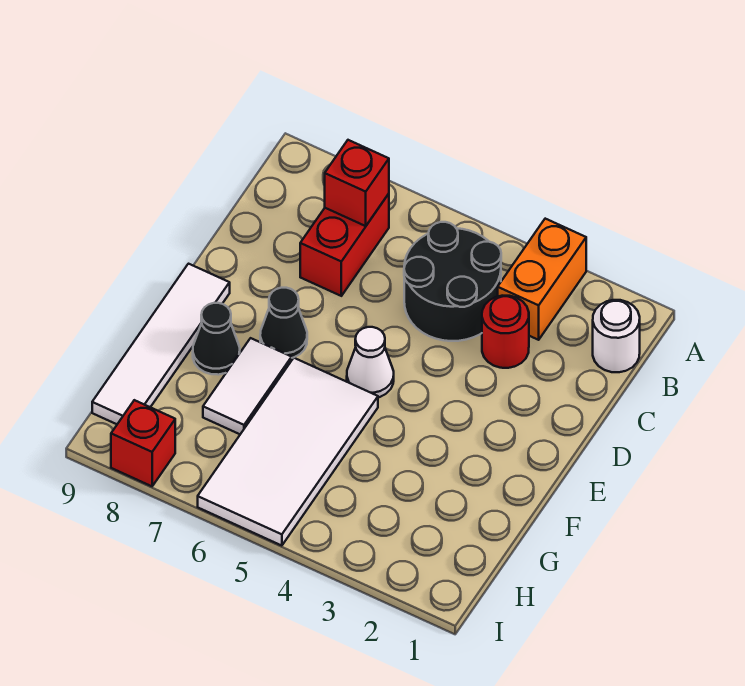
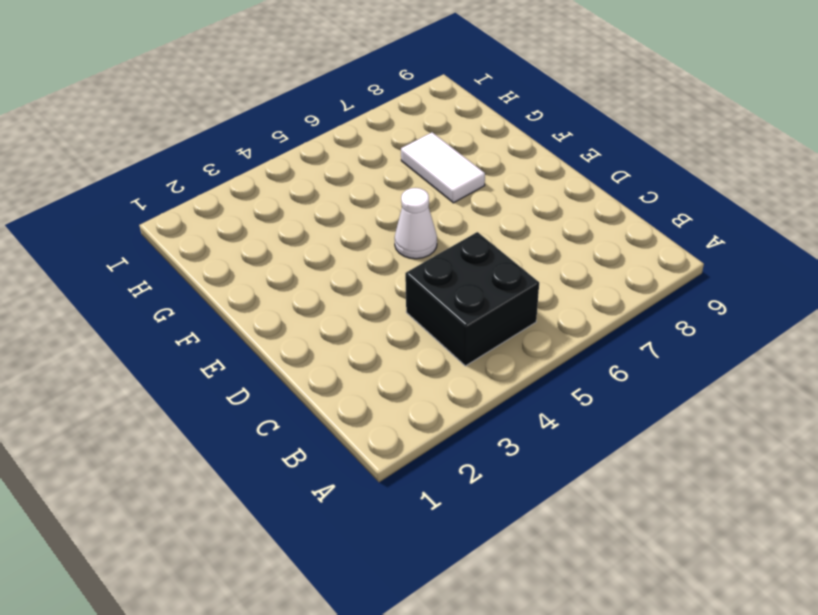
black brick B4:C5 level 1 -> black round brick B4:C5 level 1
none -> orange brick A3:B3 level 1
none -> white round brick B1 level 1
none -> red brick B7:C7 level 1

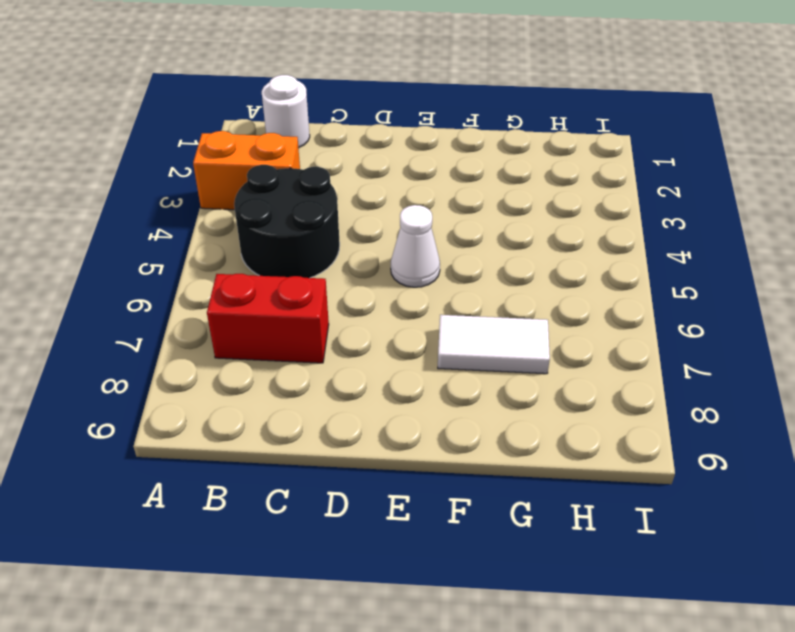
none -> red round brick C3 level 1
none -> black cone E7 level 1
none -> white tile E9:H9 level 1

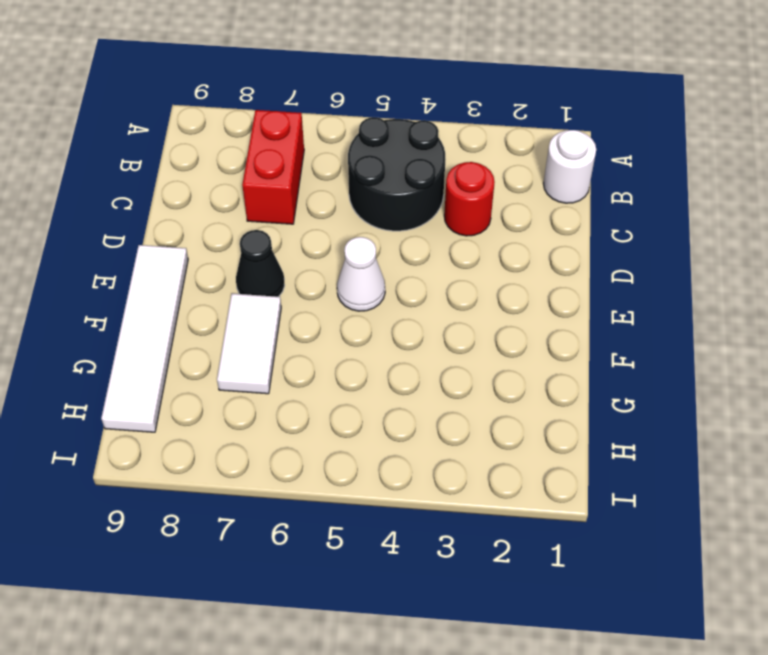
none -> orange brick A3:B3 level 1
none -> white tile F5:I6 level 1
none -> black cone F8 level 1

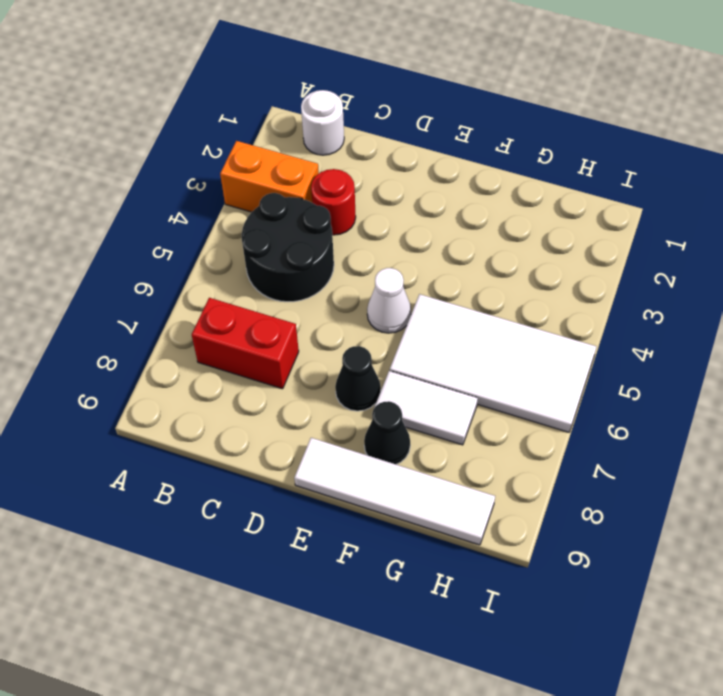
none -> red brick I8 level 1
none -> red brick B7 level 2

